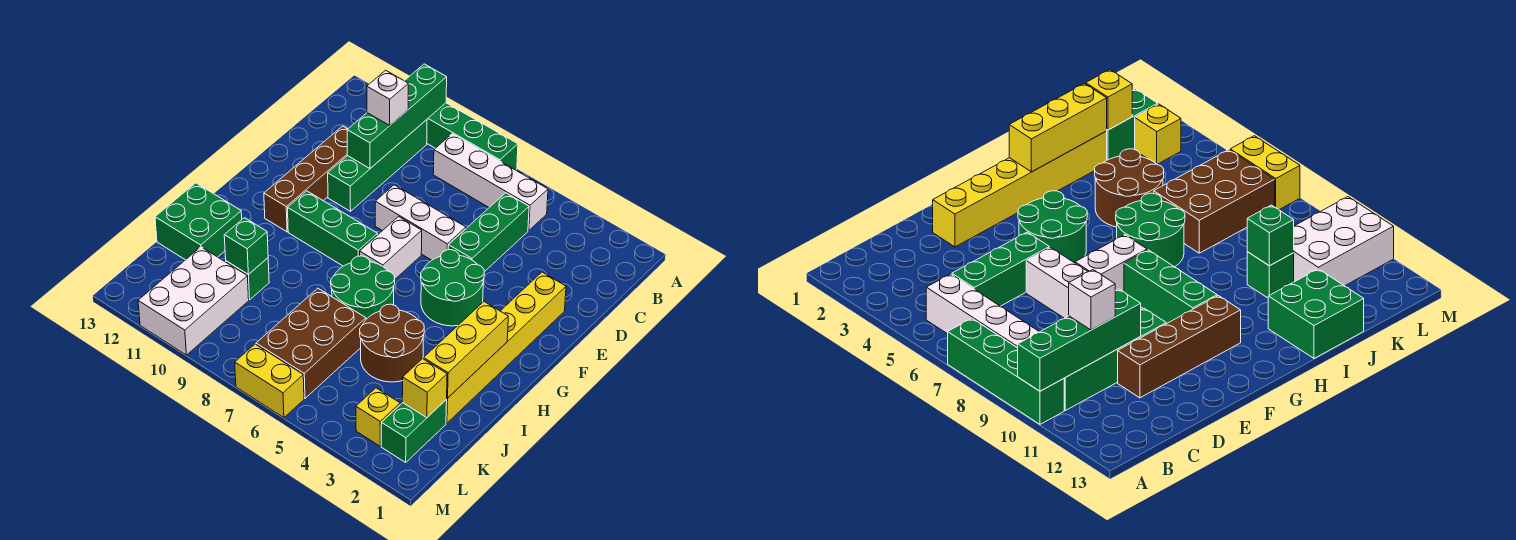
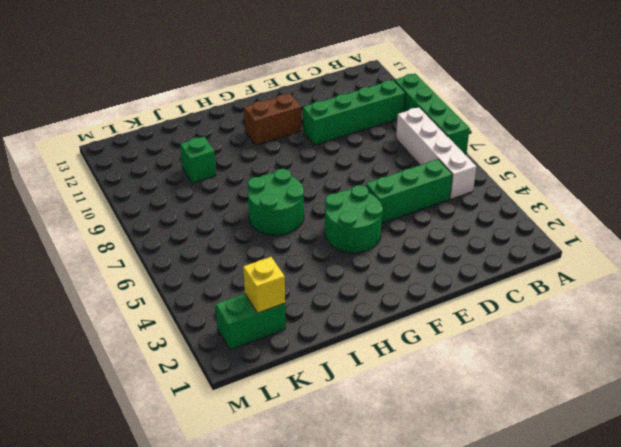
brown brick F11:G11 level 1 -> brown brick D11:G11 level 1
none -> yellow brick E2:J2 level 1
none -> white brick E6:E8 level 1
none -> white brick F7:G7 level 1

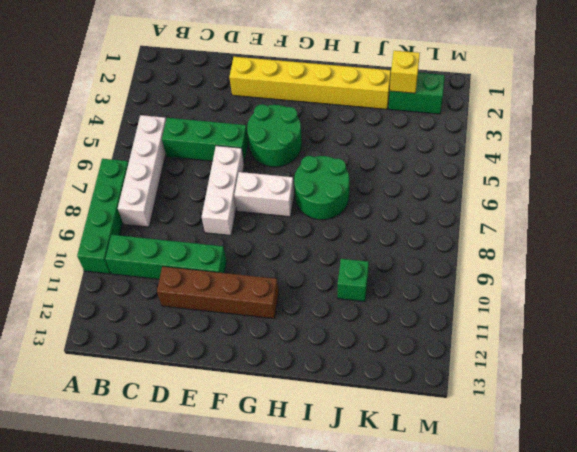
none -> green brick G8:G10 level 1
none -> brown round brick I4:J5 level 1
none -> green brick I12:J13 level 1

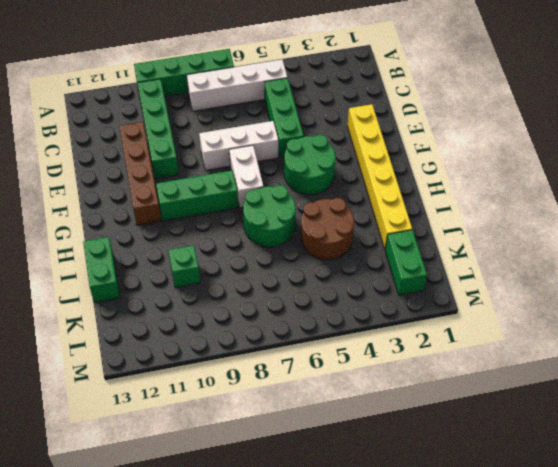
green brick I13:J13 level 1 -> green brick I12:J13 level 1
none -> brown brick J6:L7 level 1
none -> white brick K10:M11 level 1
none -> yellow brick L3 level 1

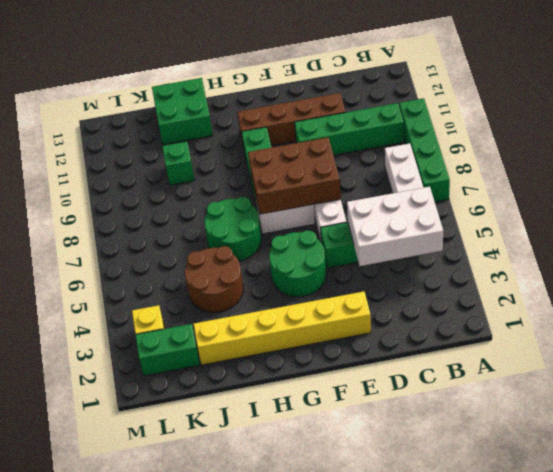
white brick B4:D5 level 2 -> white brick K10:M11 level 1
brown brick E7:G8 level 2 -> brown brick J6:L7 level 1
none -> yellow brick M6:M7 level 1
none -> green brick A10:D10 level 2
none -> yellow brick H2:J2 level 2

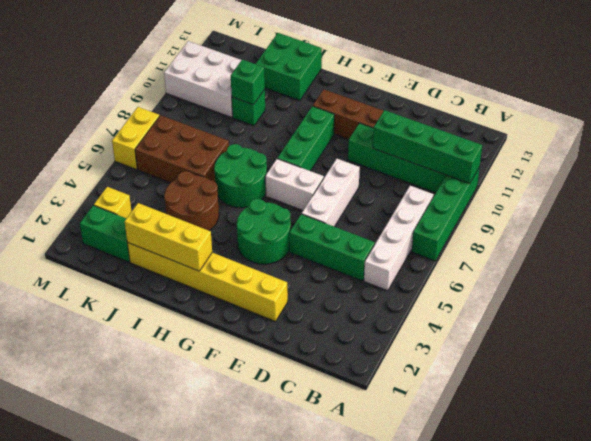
none -> yellow brick K2 level 2
none -> white brick C10 level 3

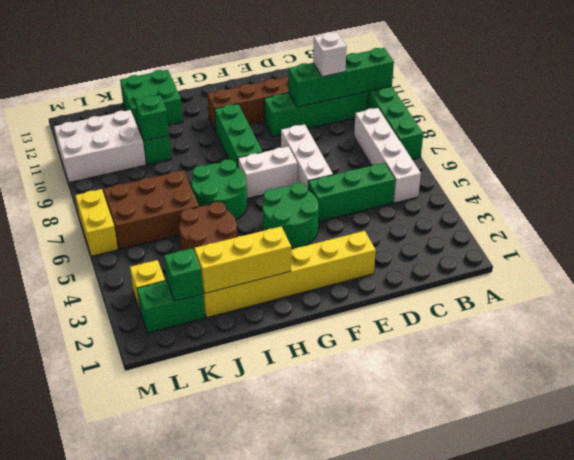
green brick K2 level 2 -> yellow brick K2 level 2

